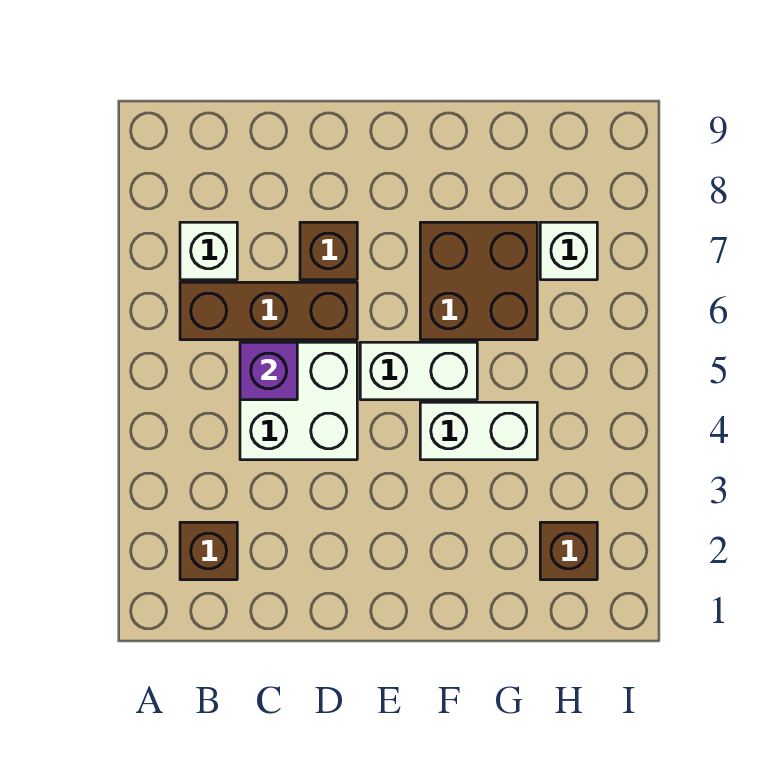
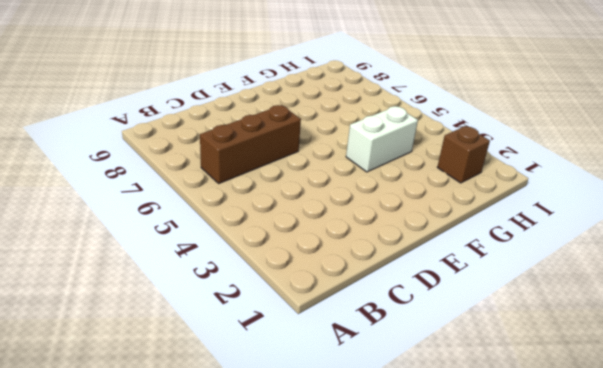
none -> brown brick B2 level 1
none -> white brick B7 level 1

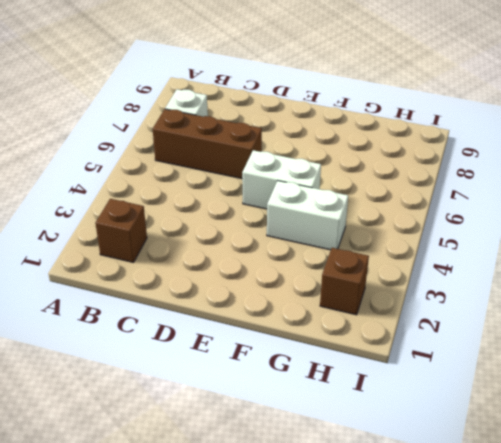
none -> white brick C4:D5 level 1
none -> brown brick D7 level 1

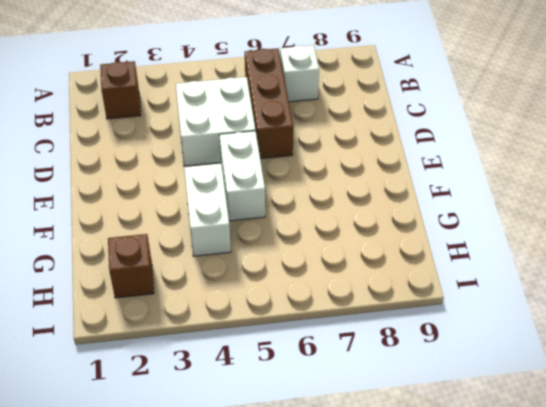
none -> brown brick D7 level 1
none -> brown brick F6:G7 level 1

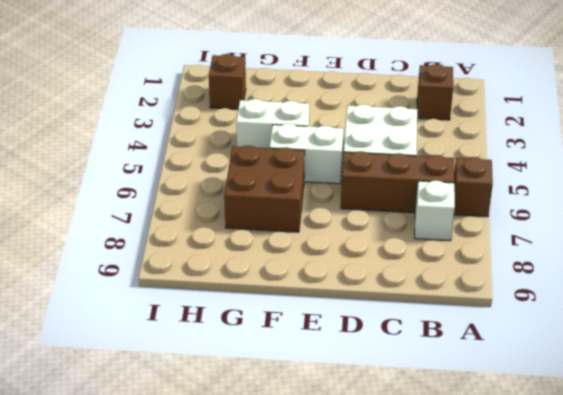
brown brick A6 level 1 -> brown brick D7 level 1
none -> white brick H7 level 1
none -> purple brick C5 level 2

